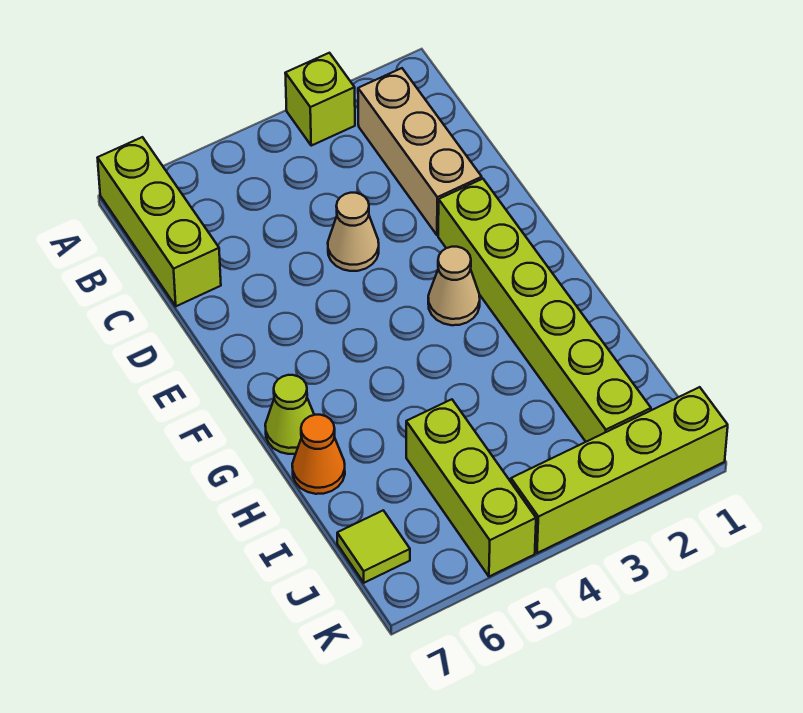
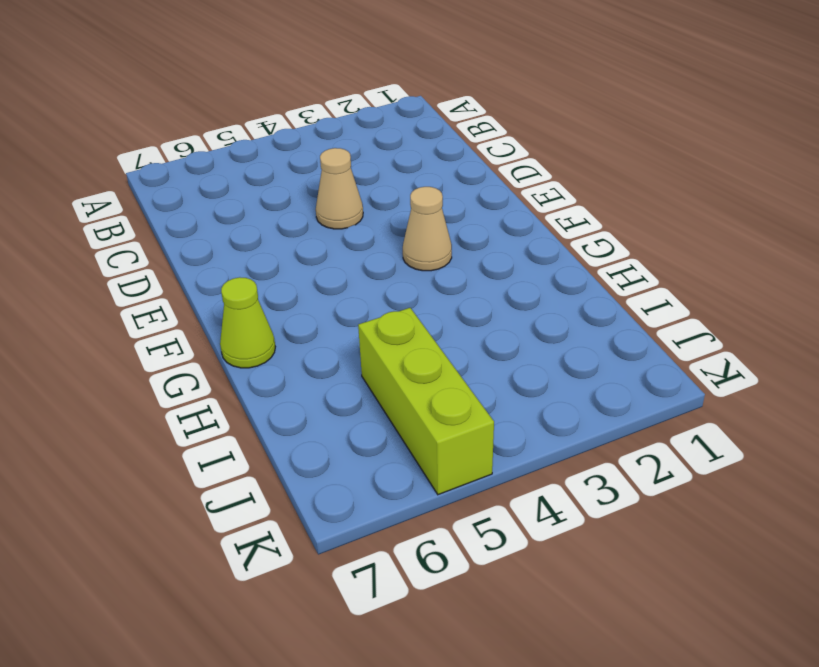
none -> lime brick A3 level 1
none -> lime brick A7:C7 level 1

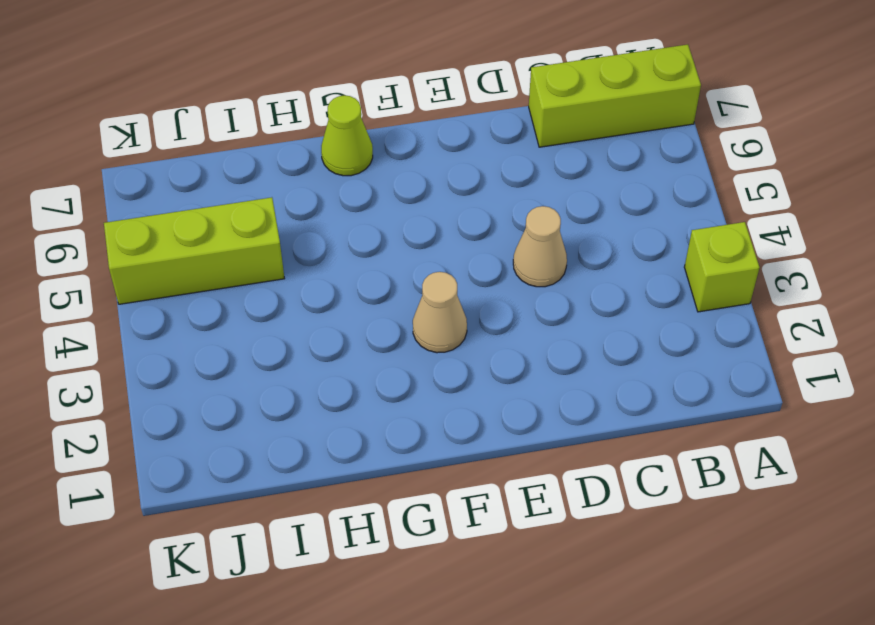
none -> tan brick B2:D2 level 1
none -> lime brick E2:J2 level 1

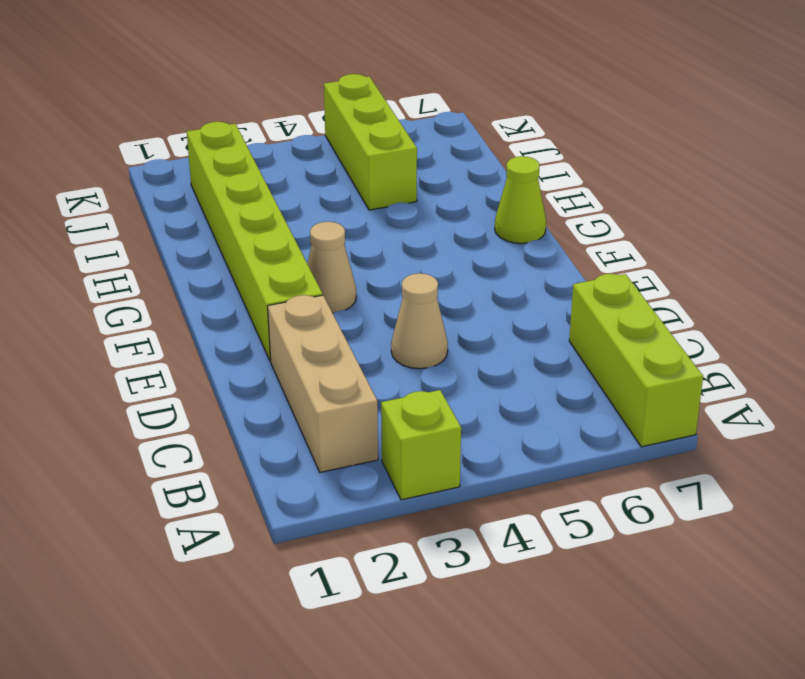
none -> orange cone H7 level 1
none -> lime tile J7 level 1

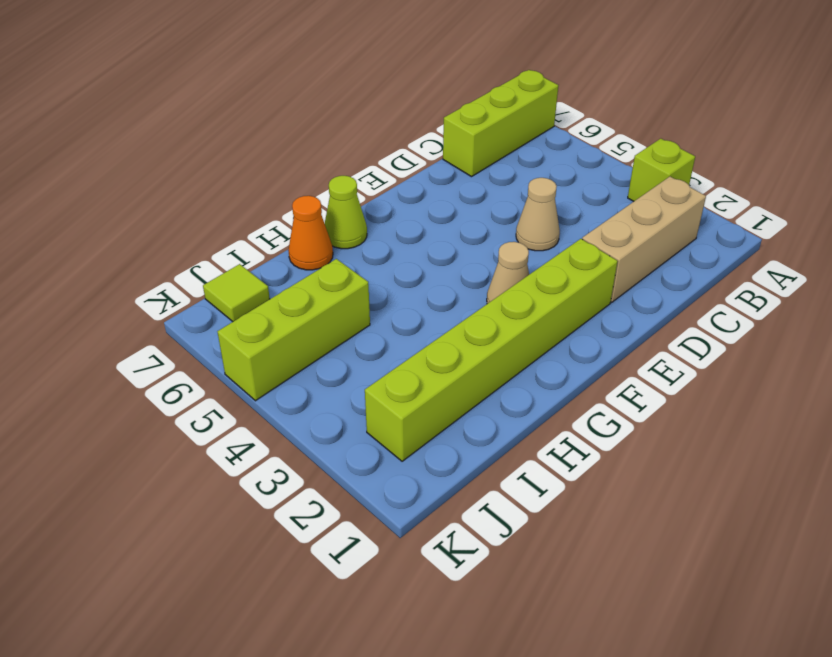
none -> lime brick K1:K4 level 1

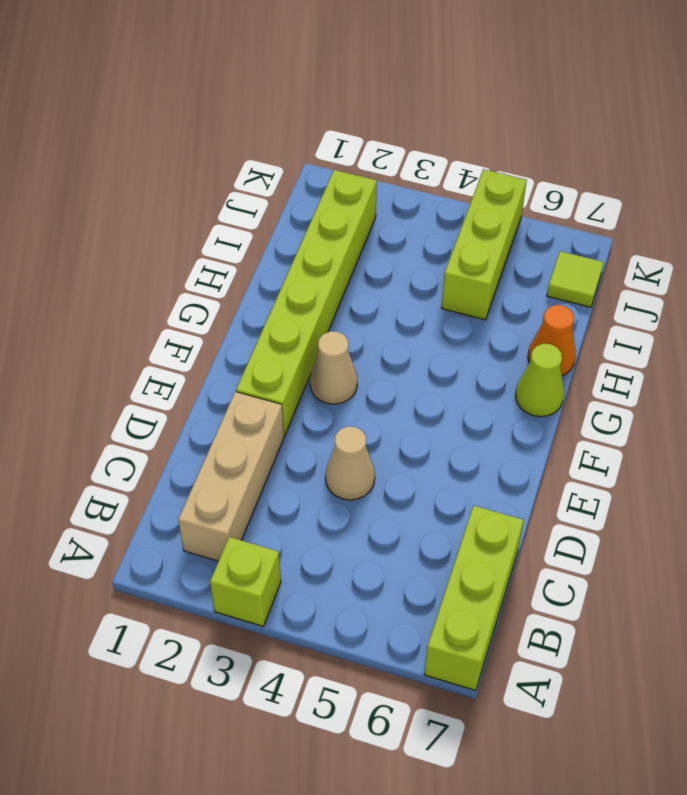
none -> lime brick K1:K4 level 1

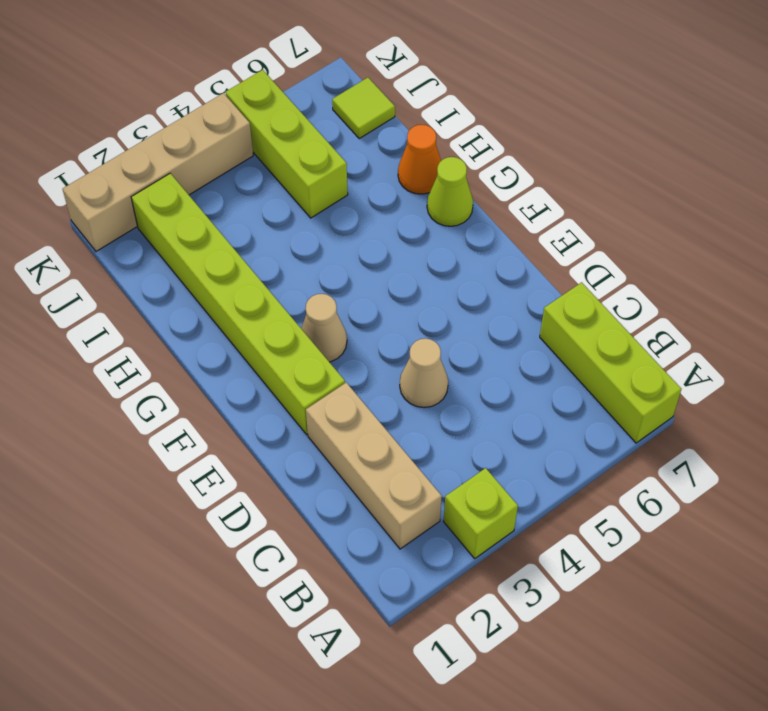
tan brick K1:K4 level 1 -> lime brick K1:K4 level 1

